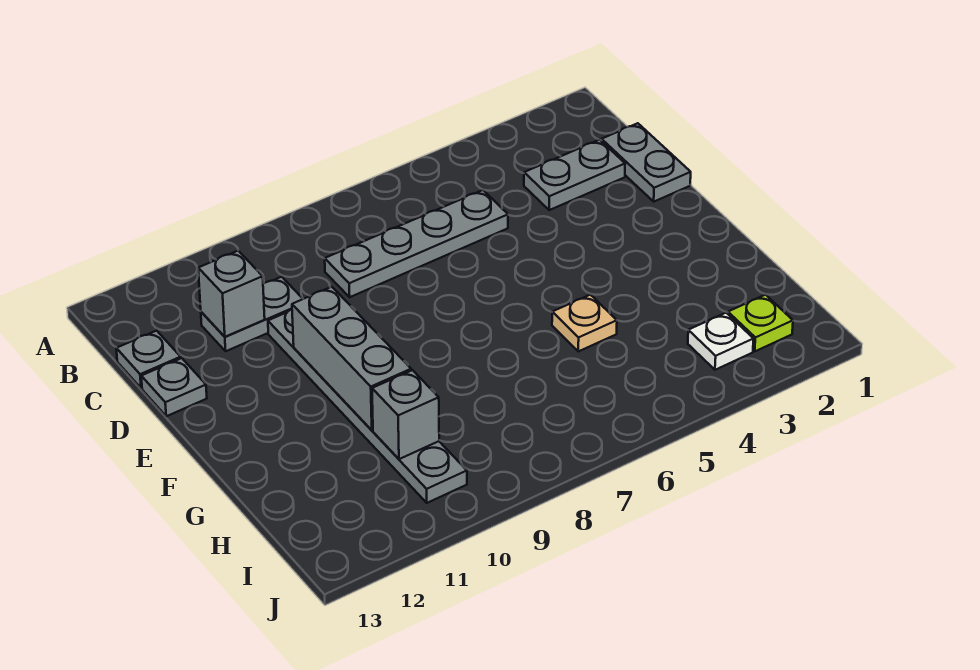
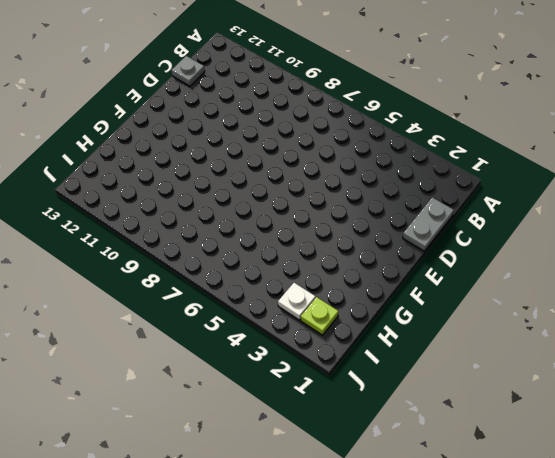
none -> grey plate C2:C3 level 1
none -> grey plate C5:C8 level 1
none -> grey plate C10:C11 level 1

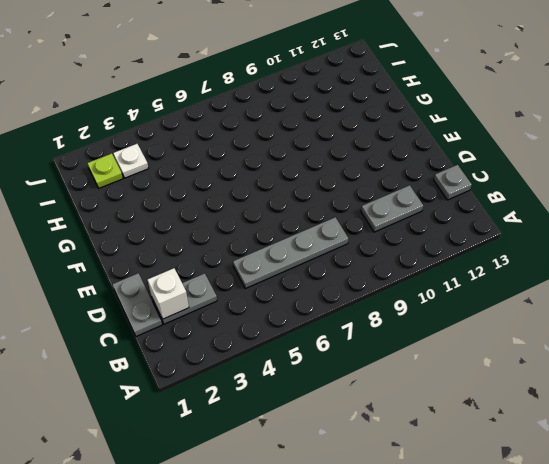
white brick C2 level 2 -> none
none -> grey plate D10:I10 level 1
none -> grey plate D13 level 1
none -> tan plate G5 level 1

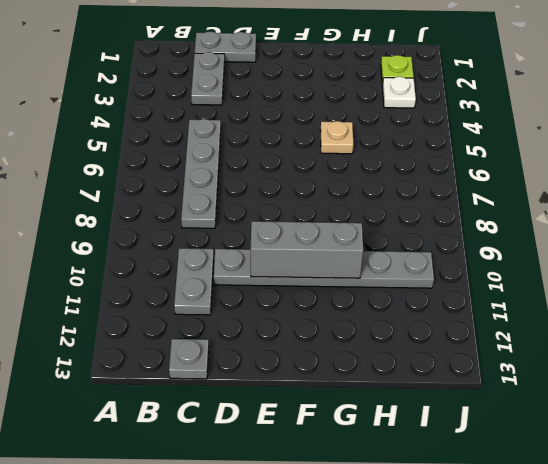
none -> grey plate D13 level 1
none -> grey brick C11 level 2
none -> grey brick H10 level 2

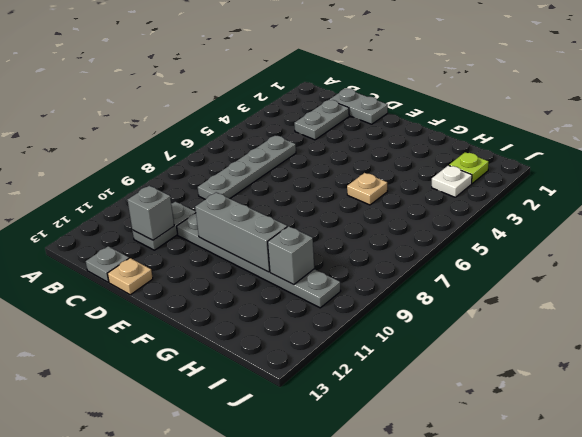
tan plate D13 level 1 -> grey plate D13 level 1

